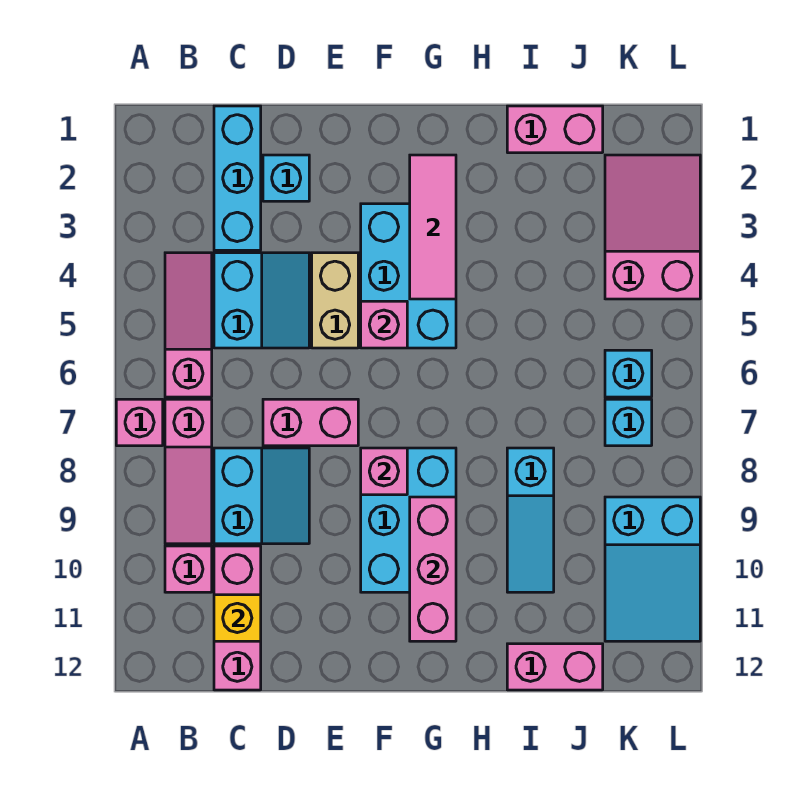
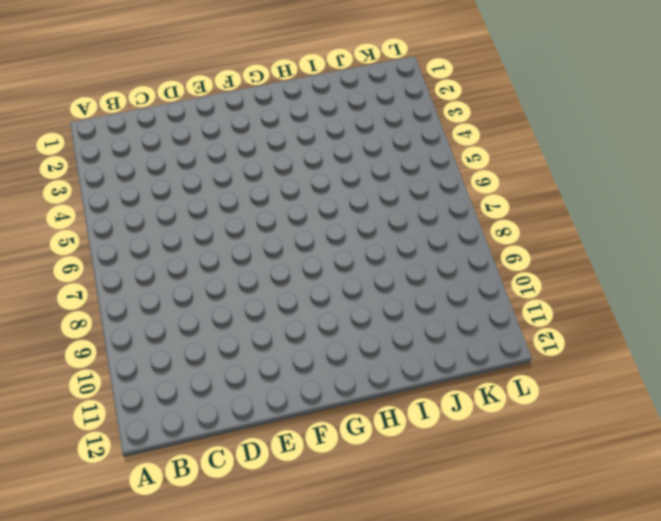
none -> pink brick A7 level 1
none -> pink slope B4:B6 level 1 top 6
none -> pink slope B7:B9 level 1 top 7

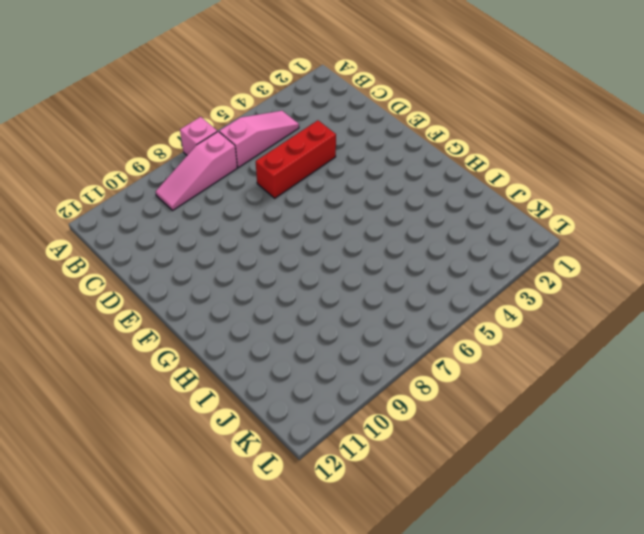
red brick D4:D6 level 1 -> cyan slope C4:D5 level 1 top C
none -> pink brick B10 level 1
none -> cyan brick C1:C3 level 1
none -> cyan slope C8:D9 level 1 top C

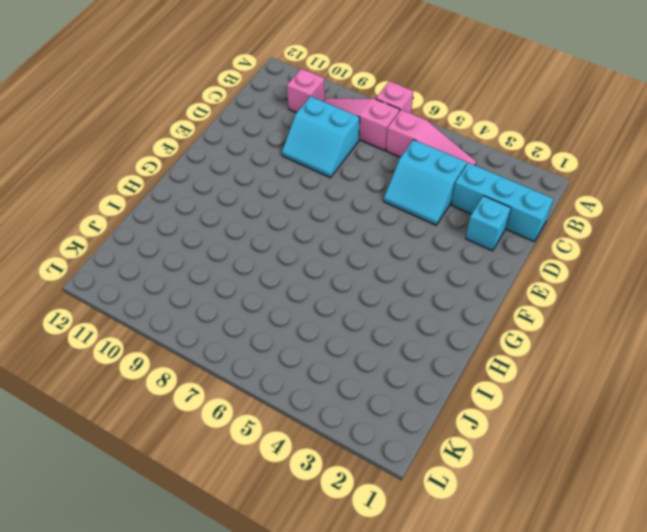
none -> pink brick C10:C12 level 1
none -> pink brick D7:E7 level 1
none -> tan brick E4:E5 level 1

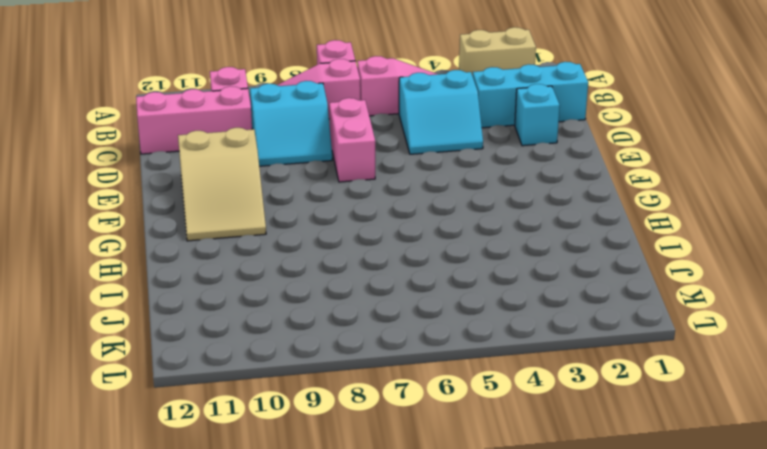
tan brick A2:A3 level 1 -> tan brick E4:E5 level 1
tan slope E10:G11 level 1 top E -> cyan brick F8:G10 level 1
none -> cyan brick F3:G5 level 1
none -> pink brick I1:J1 level 1
none -> cyan slope I8:I10 level 1 top 8

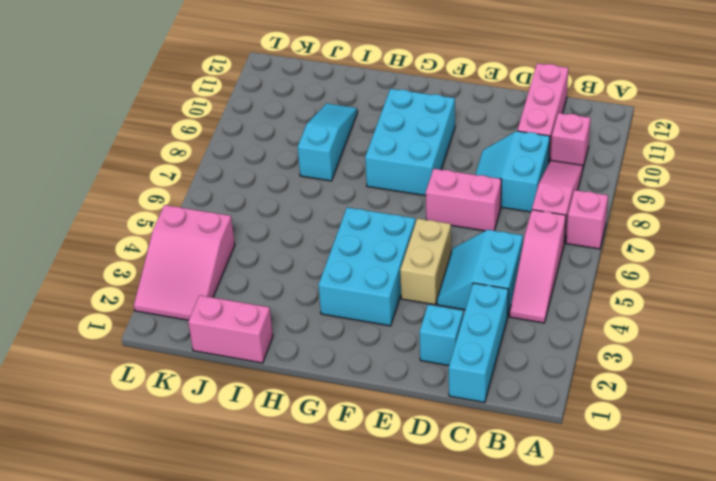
none -> pink brick I12:J12 level 1
none -> cyan brick K6 level 1
none -> cyan brick K7 level 1

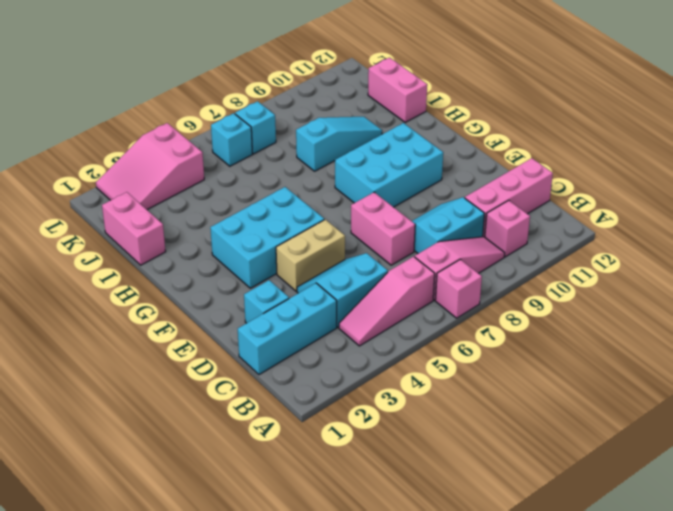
none -> cyan slope K9:L11 level 1 top 9
none -> yellow brick C11 level 2
none -> pink brick F5 level 2

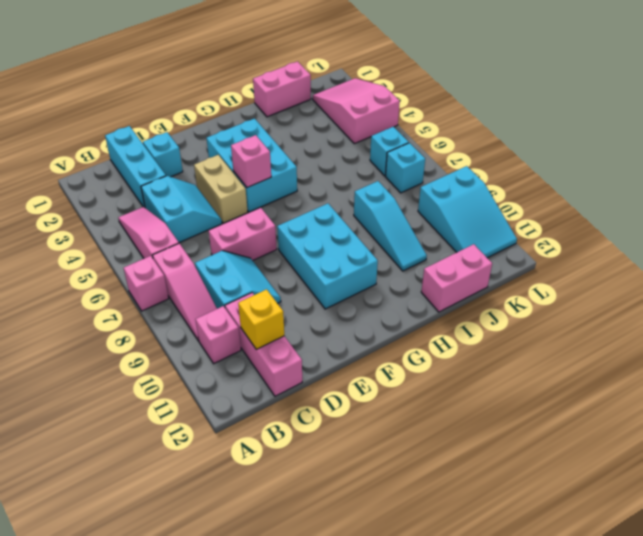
none -> pink brick F8 level 2
none -> pink tile G2:G4 level 2
none -> pink brick G9:G11 level 2

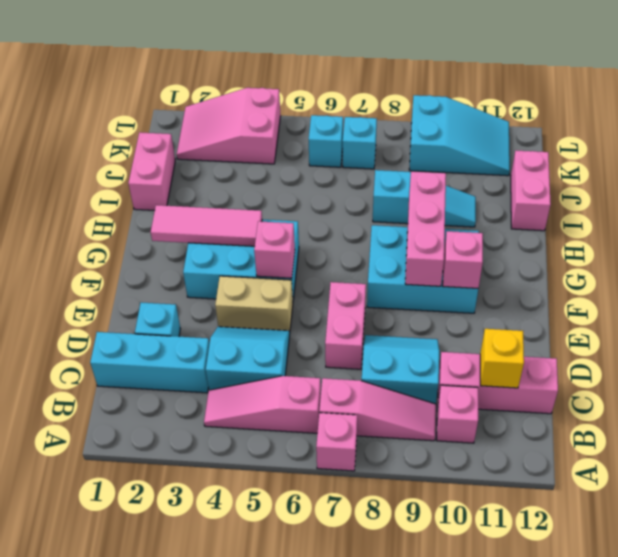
pink brick F9:H9 level 2 -> pink brick G9:G11 level 2
pink brick F10 level 2 -> pink brick F8 level 2

